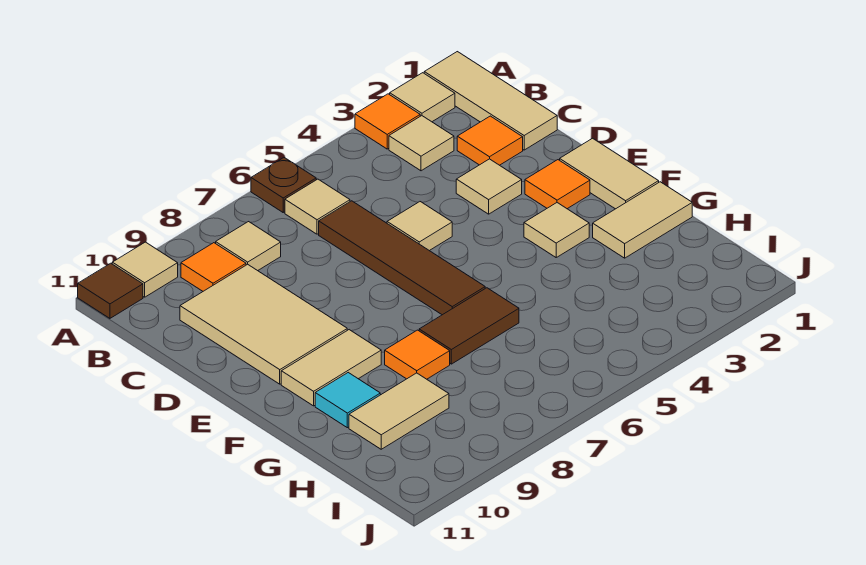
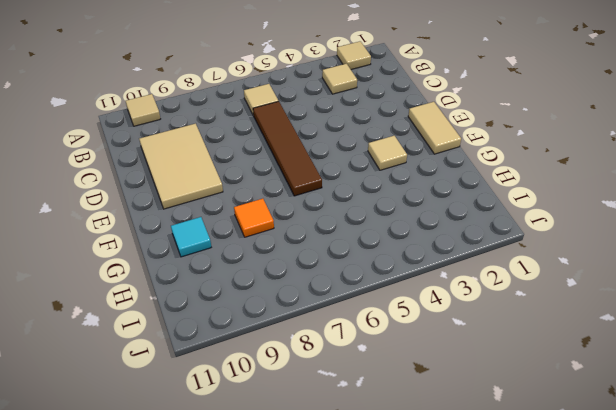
none -> tan tile A1:C1 level 1
none -> orange tile A3 level 1
none -> brown plate A6 level 1

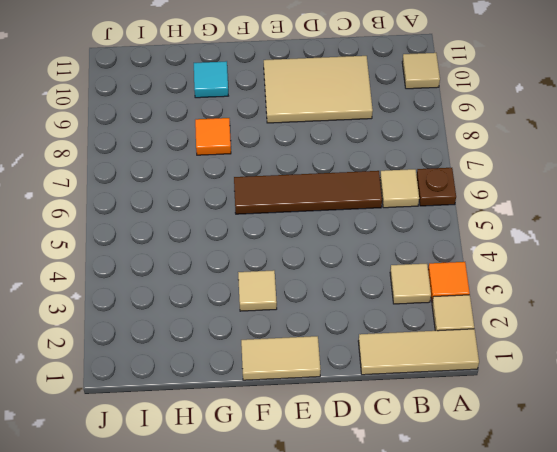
none -> brown tile A11 level 1
none -> tan tile B8 level 1
none -> orange tile B9 level 1

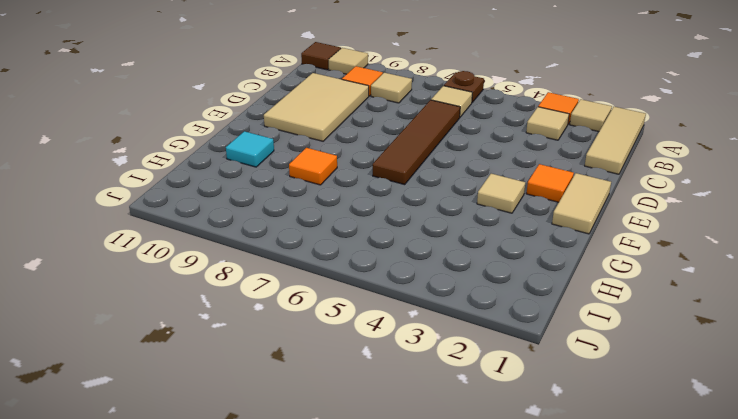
none -> orange tile C2 level 1
none -> tan tile D3 level 1
none -> tan tile D5 level 1

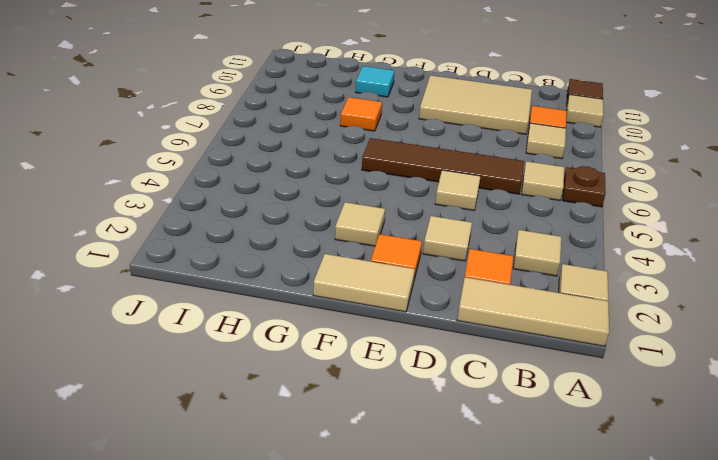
none -> orange tile A3 level 1
none -> tan tile F9:F10 level 1
none -> tan tile G1:G2 level 1

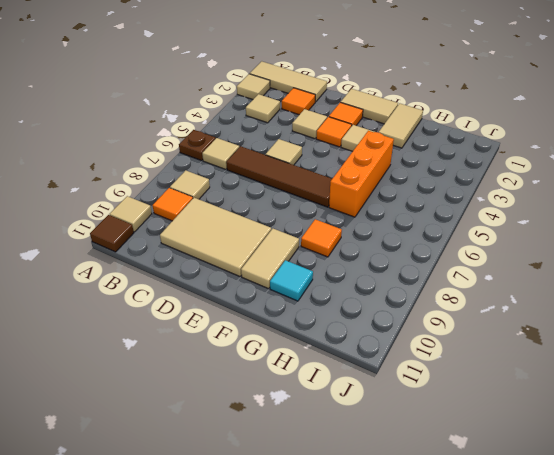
orange tile E3 level 1 -> orange tile A3 level 1
orange brick G4:G6 level 1 -> brown tile G6:G7 level 1
none -> tan tile H9:H10 level 1

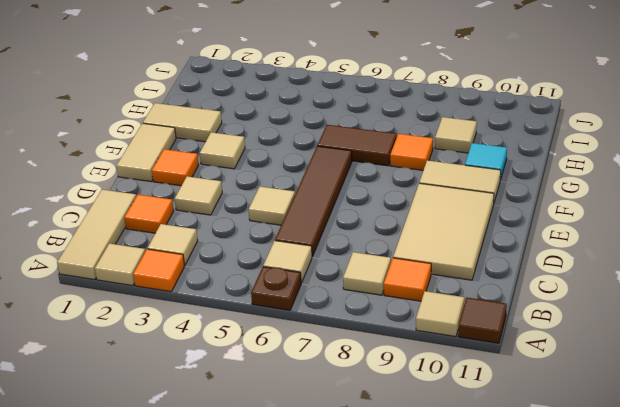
tan tile H9 level 1 -> tan tile H9:H10 level 1

